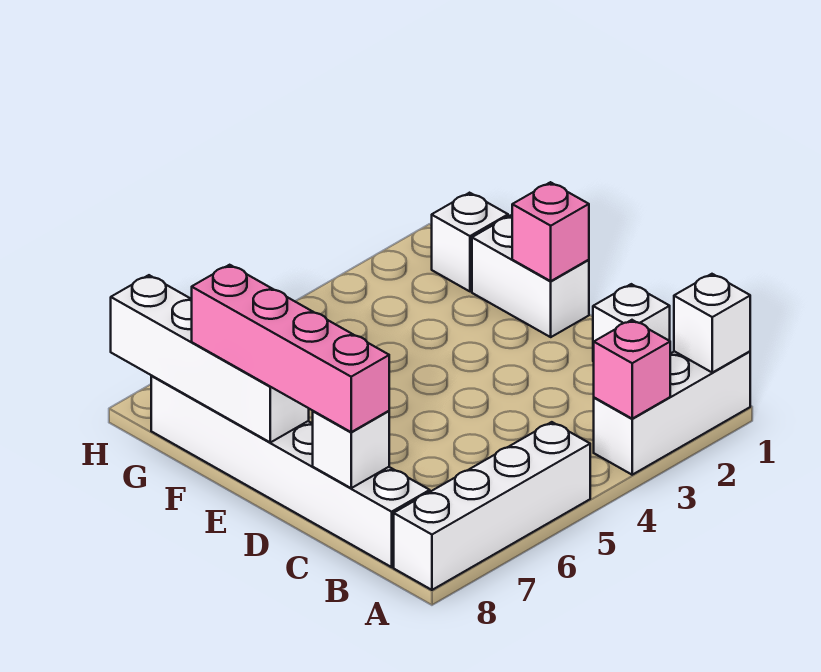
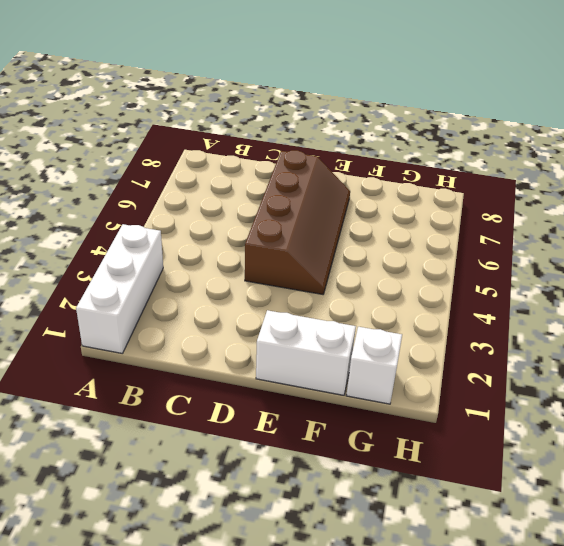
brown slope D4:E7 level 1 top D -> none
none -> white brick A5:A8 level 1
none -> white brick B8:G8 level 1
none -> white brick C1 level 1

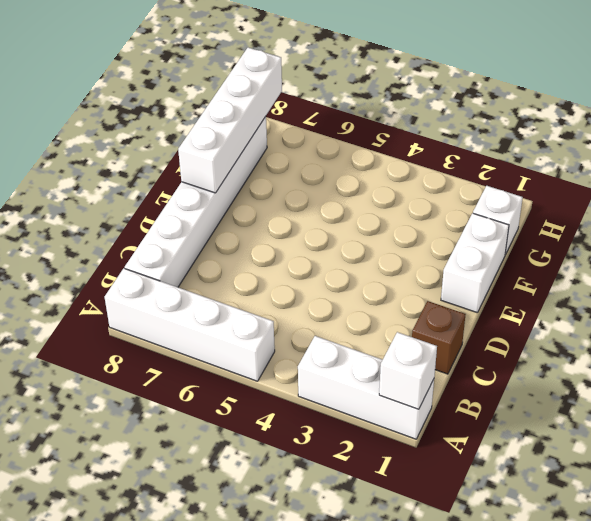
brown brick C1 level 1 -> white brick C1 level 1
none -> pink brick A3 level 2
none -> white brick C8 level 2
none -> pink brick E1 level 2

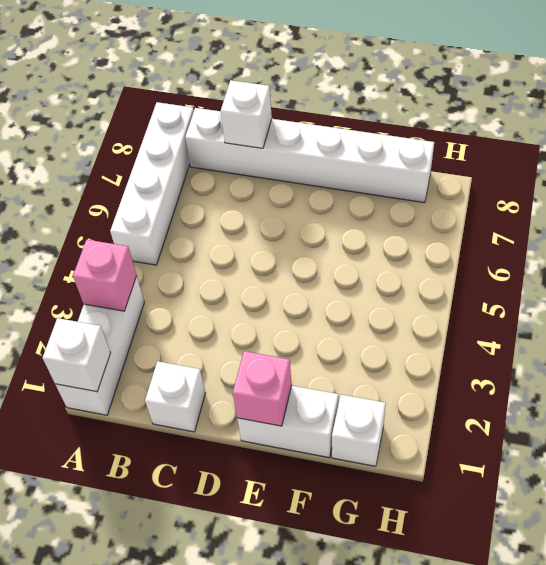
none -> white brick E8:H8 level 2
none -> pink brick C8:F8 level 3

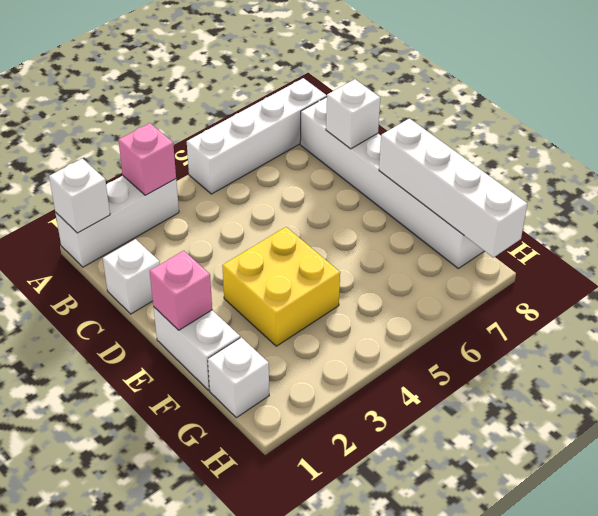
yellow brick E3:F4 level 1 -> none
none -> pink brick C8:F8 level 3

